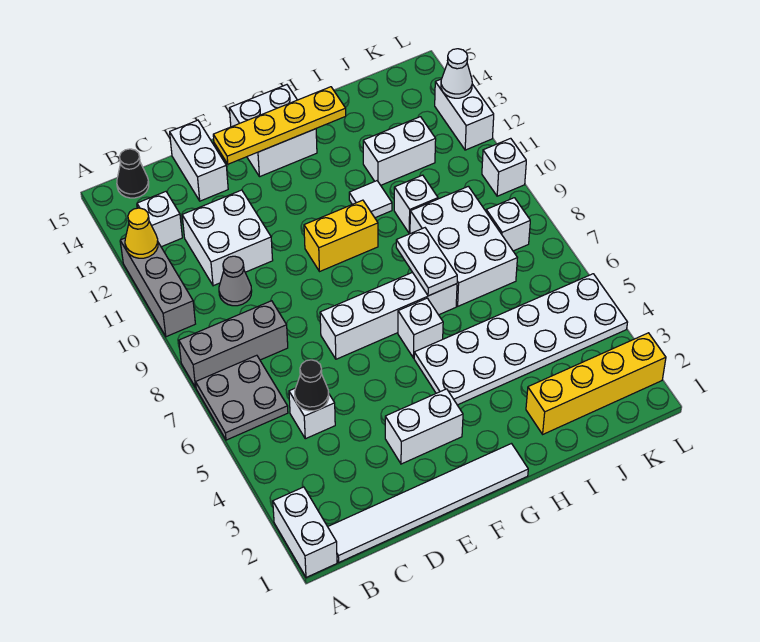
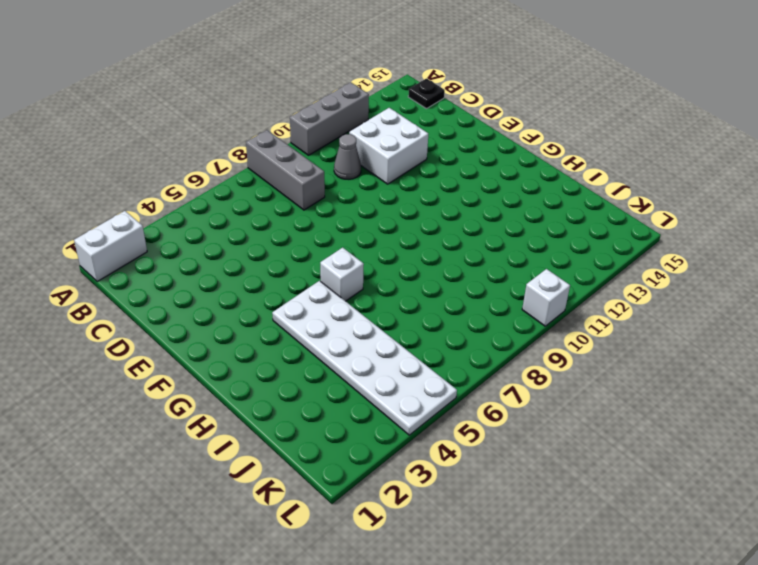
black plate B15 level 1 -> black cone B15 level 1
none -> grey plate A6:B7 level 1
none -> white tile B1:G1 level 1
none -> white brick B13 level 1
none -> white brick C5 level 1

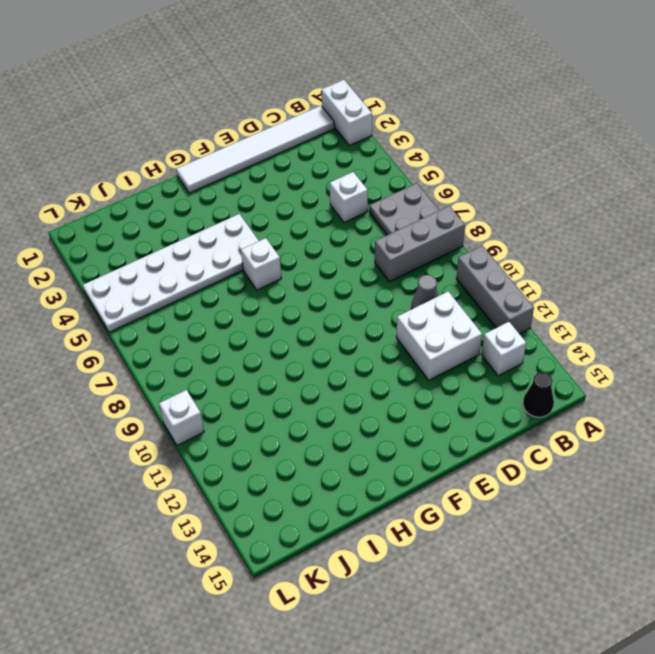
none -> white brick D14:D15 level 1
none -> white brick E3:F3 level 1
none -> white brick E7:H7 level 1
none -> yellow brick F10:G10 level 1

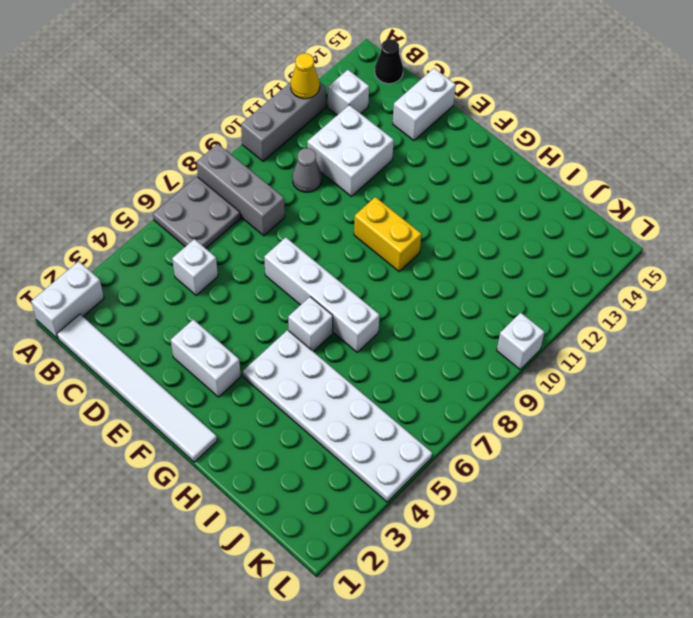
none -> white brick F14:G15 level 1
none -> white tile H11 level 1
none -> yellow brick I2:L2 level 1
none -> white brick I7:J9 level 1

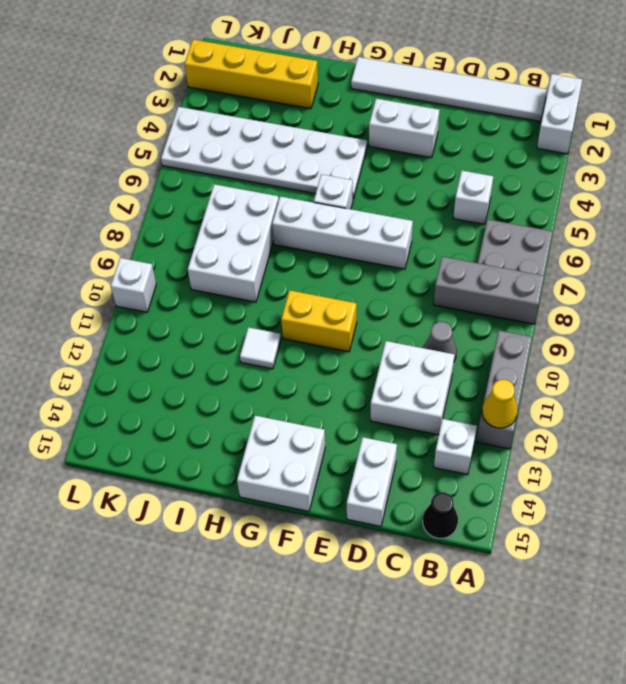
none -> white brick I10 level 1
none -> white brick I12:J12 level 1
none -> white brick K8 level 1
none -> white brick L12:L13 level 1

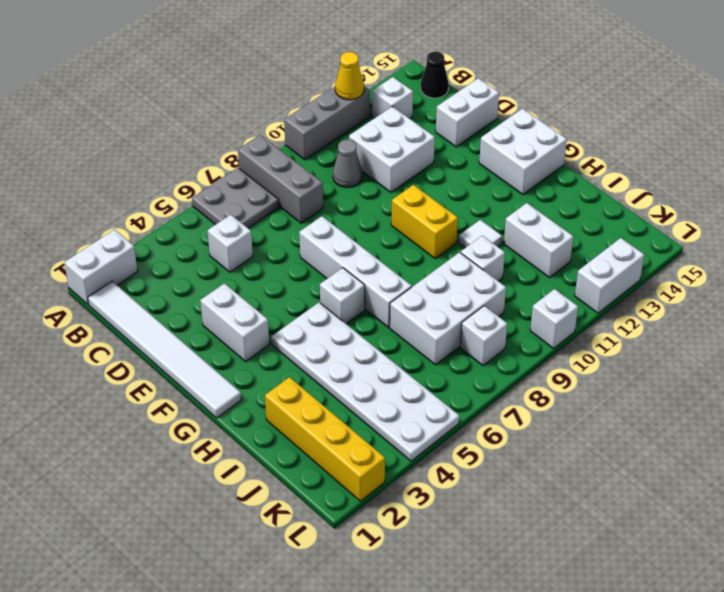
none -> black cone C5 level 2
none -> yellow plate E14:H14 level 2
none -> white plate H7:H8 level 2
none -> white cone L13 level 2

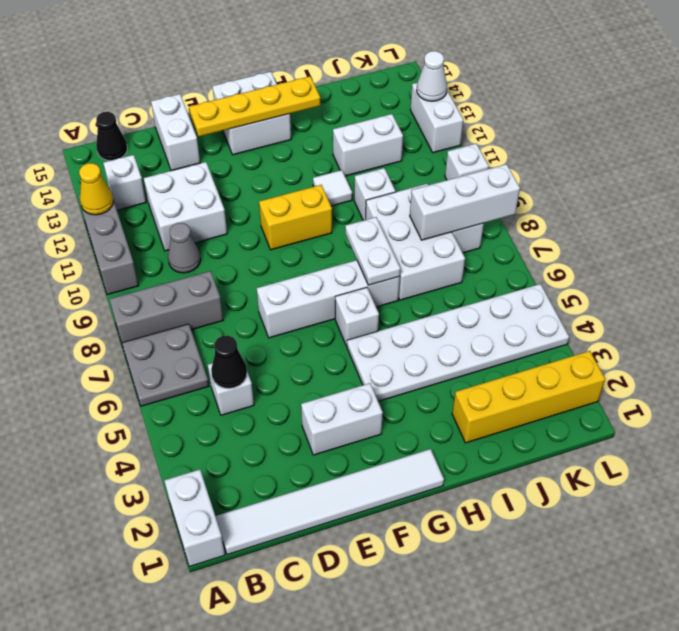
white brick J8:L8 level 2 -> none

